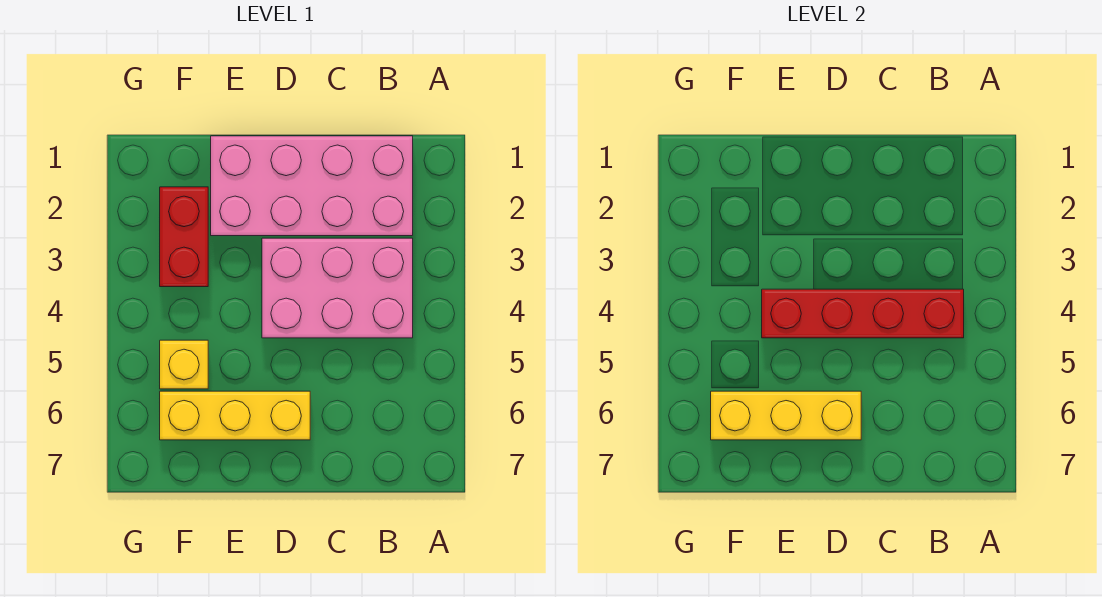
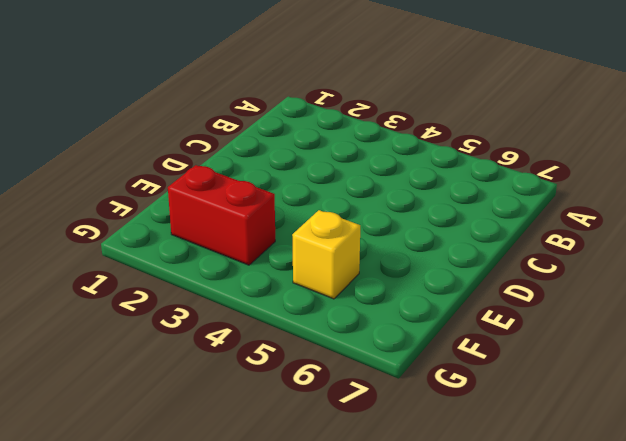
none -> pink brick B1:E2 level 1
none -> pink brick B3:D4 level 1

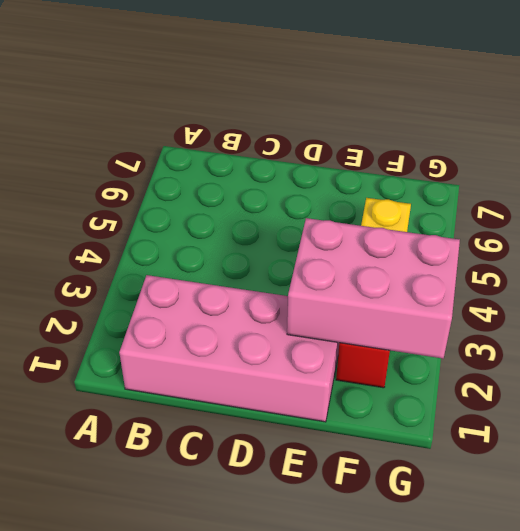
pink brick E2:G3 level 2 -> pink brick B3:D4 level 1
none -> yellow brick D6:F6 level 1
none -> red brick B4:E4 level 2

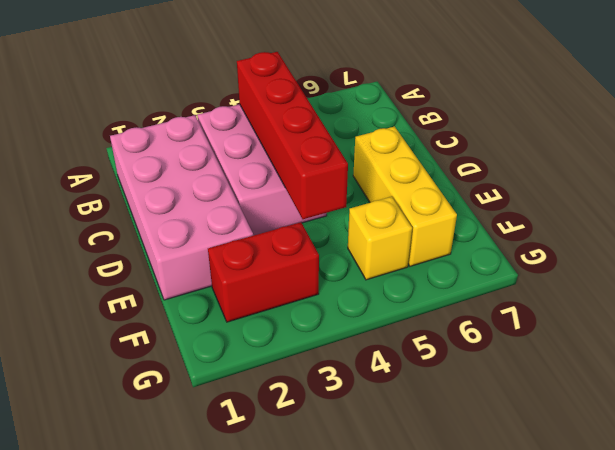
none -> yellow brick D6:F6 level 2

